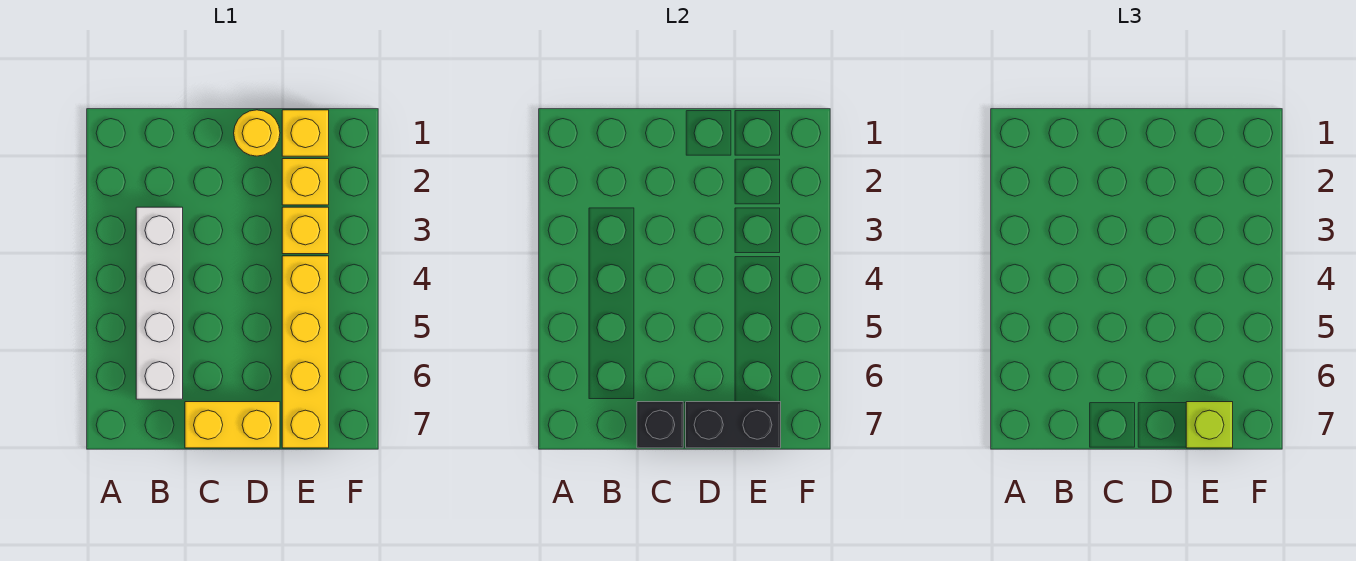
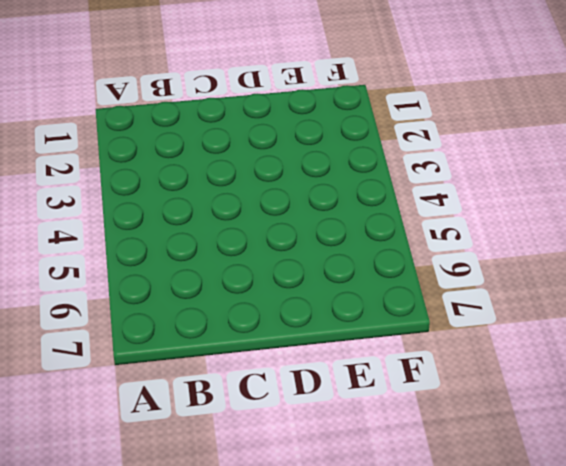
none -> white brick B3:B6 level 1
none -> yellow brick C7:D7 level 1

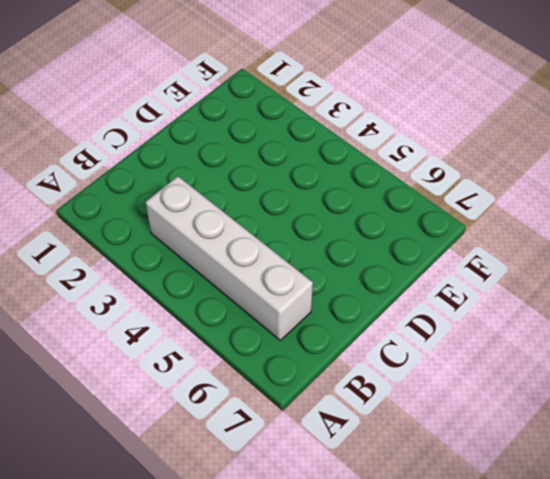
none -> yellow brick C7:D7 level 1
none -> yellow round brick D1 level 1

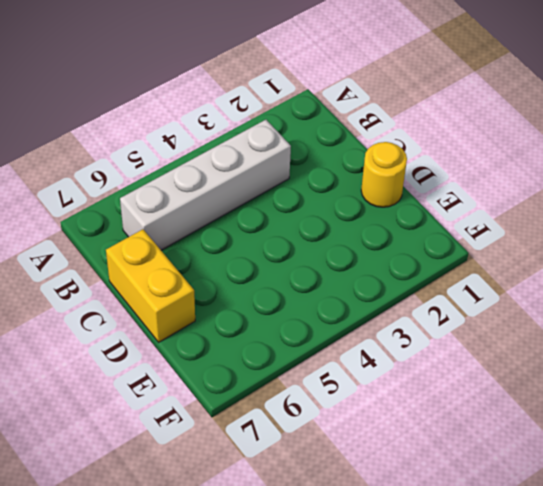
none -> yellow brick E1 level 1
none -> yellow brick E2 level 1

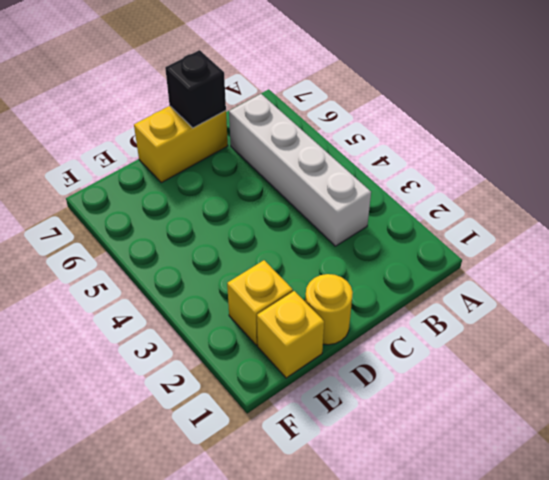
none -> yellow brick E3 level 1
none -> yellow brick E4:E7 level 1

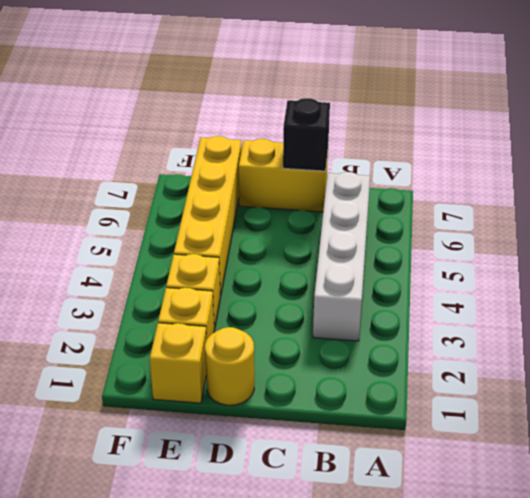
none -> black brick D7:E7 level 2
none -> lime brick E7 level 3

